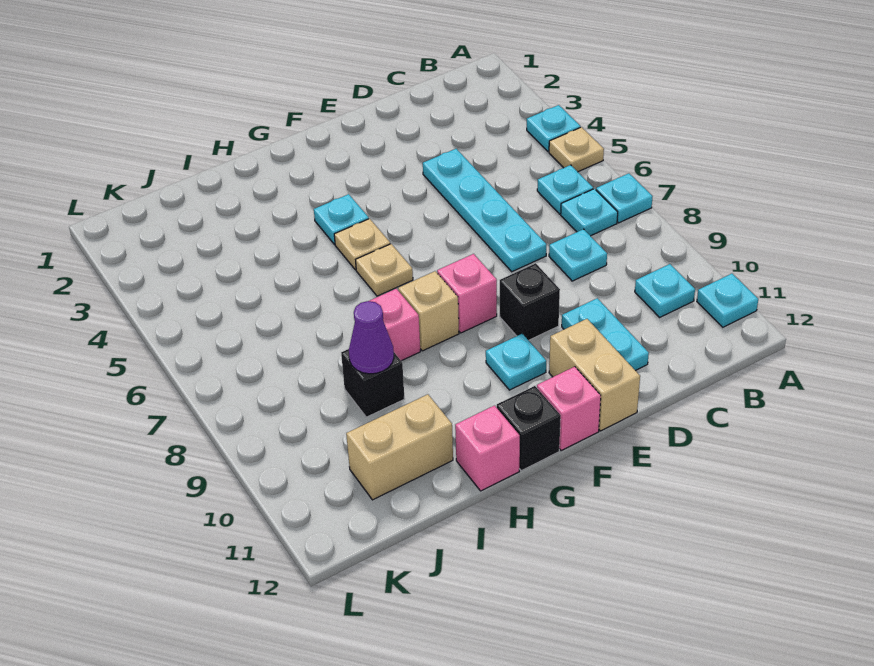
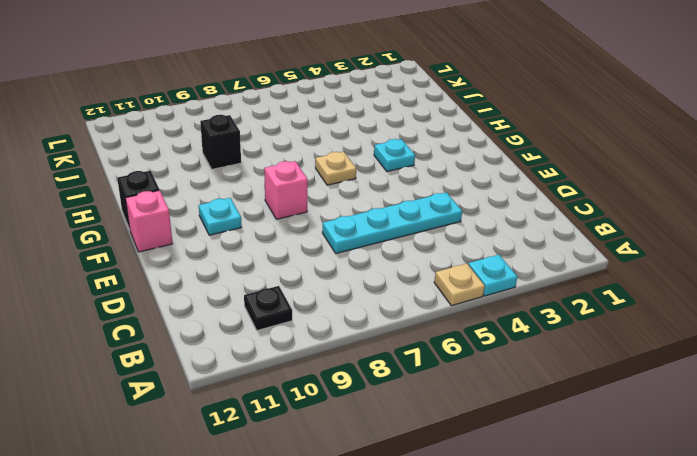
black plate B10 level 1 -> cyan plate B10 level 1
none -> cyan plate A7 level 1
none -> cyan plate A11 level 1
none -> cyan plate B6 level 1

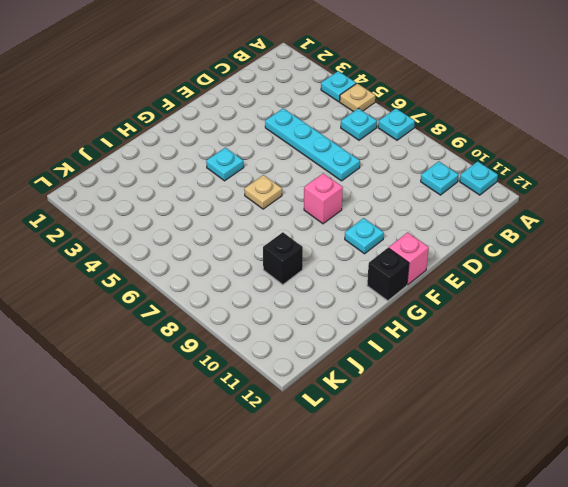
none -> cyan plate B7 level 1
none -> cyan plate C8 level 1
none -> cyan plate D10:D11 level 1

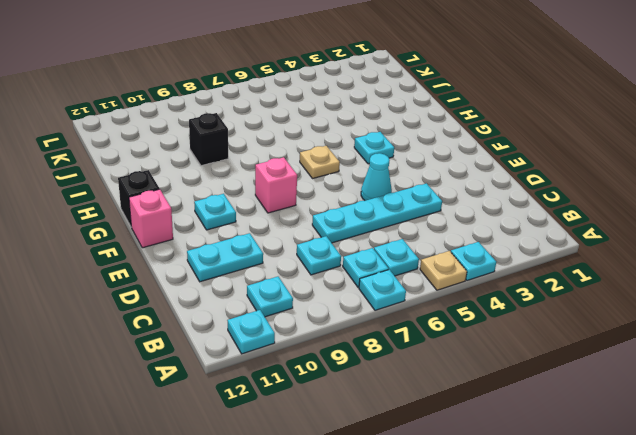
cyan cone E5 level 1 -> none
none -> black brick E9 level 1
none -> tan brick E11:E12 level 1
none -> tan plate G5 level 1

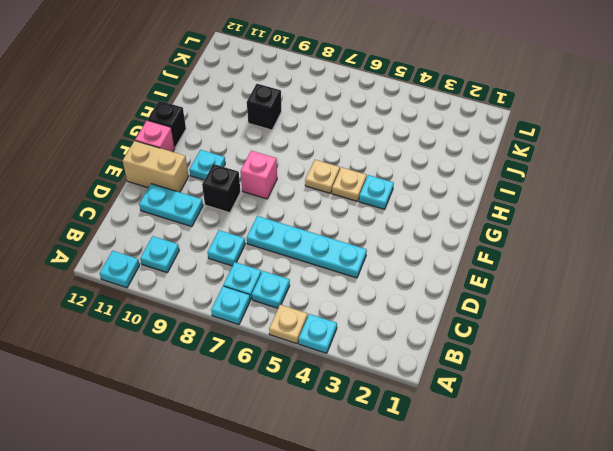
none -> tan brick G8 level 1
none -> pink brick H8 level 1
none -> pink brick H12 level 1

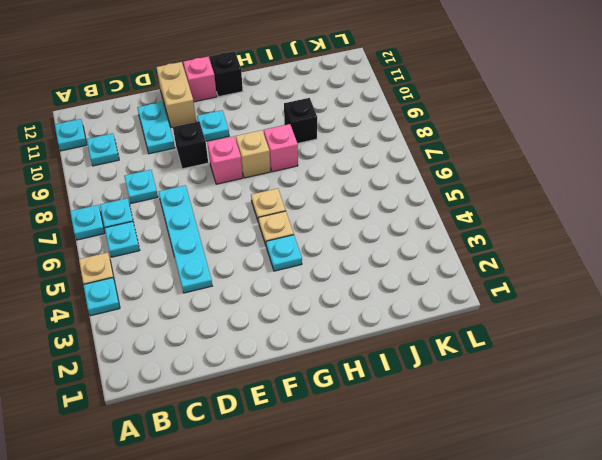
none -> pink brick H12 level 1
none -> tan brick I11:J11 level 1
none -> purple cone I9 level 2

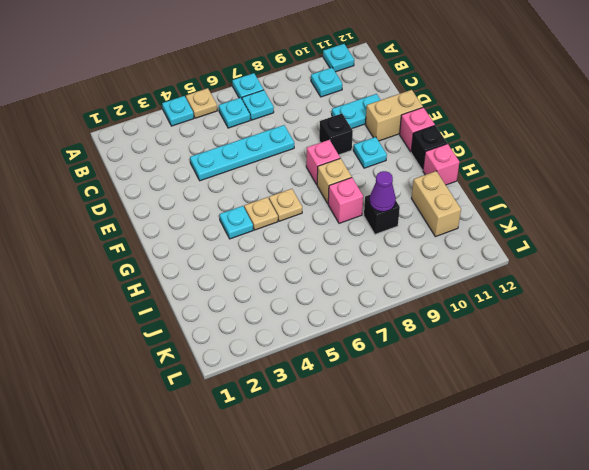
none -> cyan plate C8 level 1

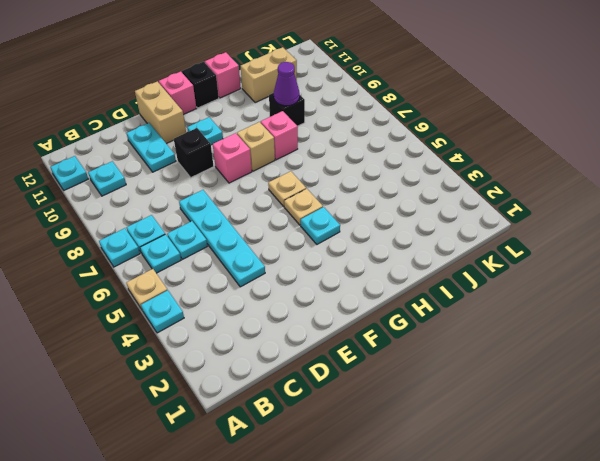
cyan plate C6 level 1 -> cyan plate C8 level 1

